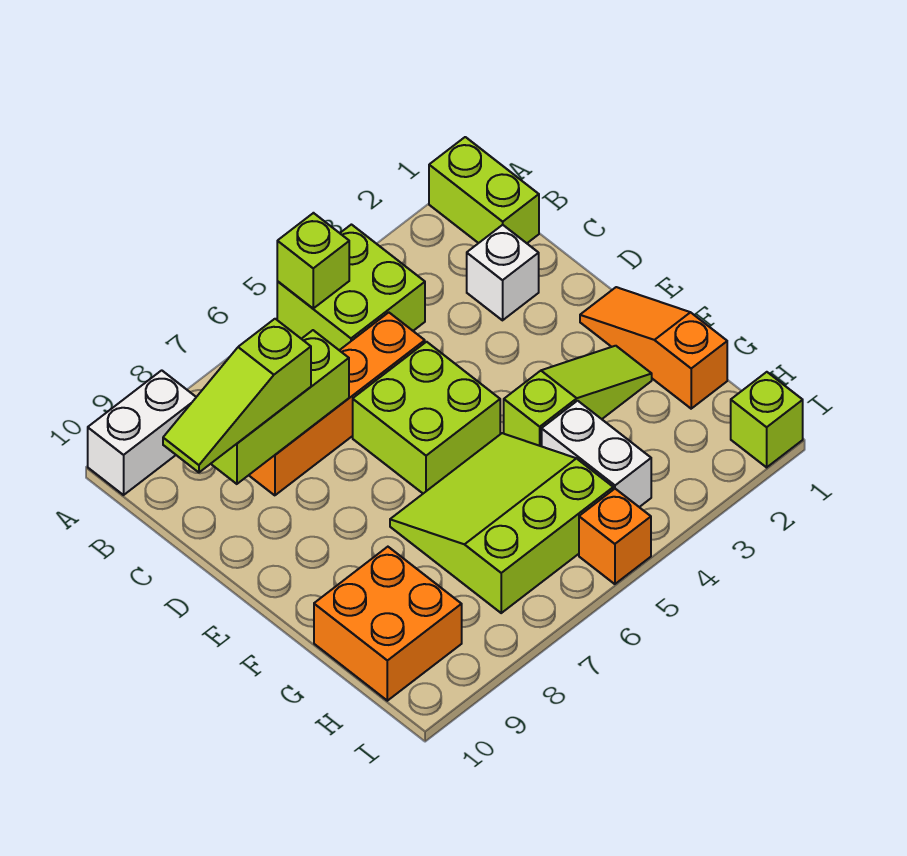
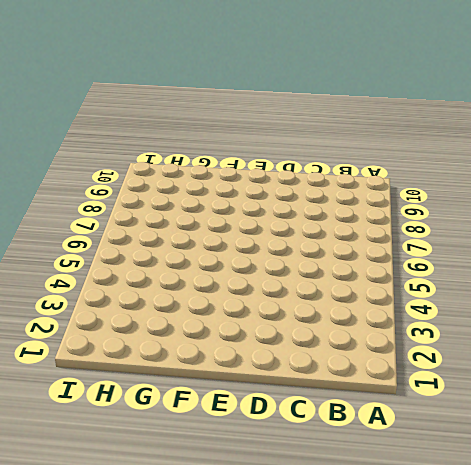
none -> lime brick A1:B1 level 1
none -> lime brick A4:B5 level 1
none -> white brick A9:A10 level 1

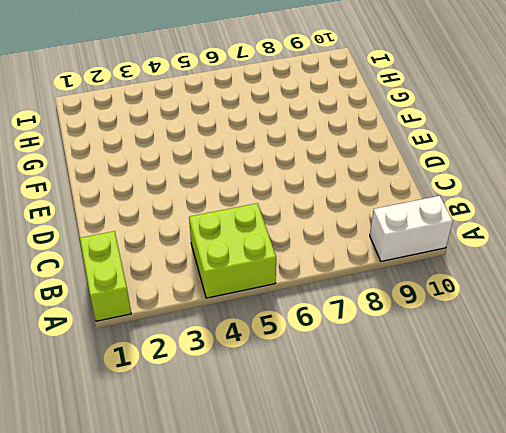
none -> white brick C2 level 1
none -> orange brick C5:C8 level 1
none -> lime brick D5:E6 level 1

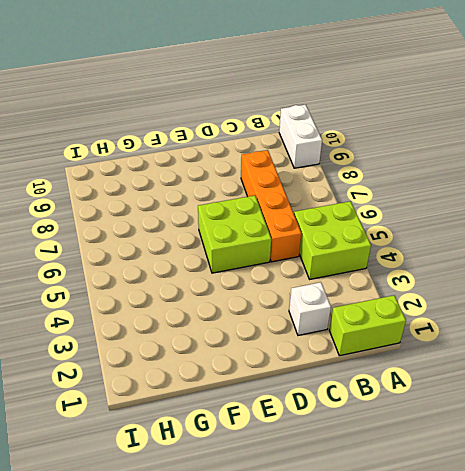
none -> orange slope E1:G1 level 1 top G
none -> lime slope F2:F4 level 1 top 4
none -> lime slope F5:H7 level 1 top H

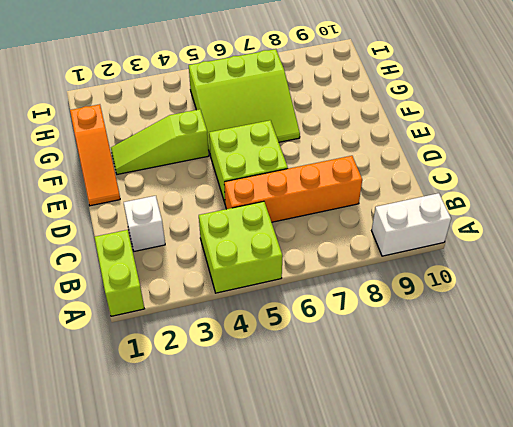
none -> white brick G4:H4 level 1
none -> orange brick G9:H10 level 1
none -> lime brick I1 level 1

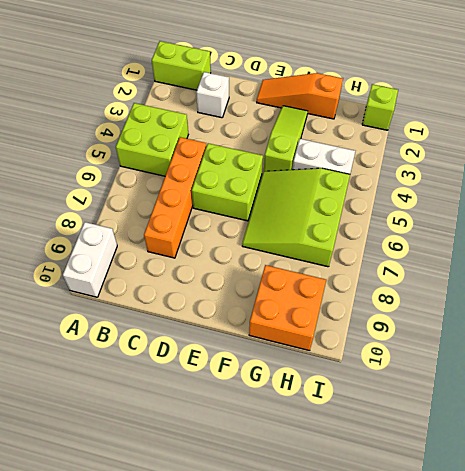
none -> orange brick I5 level 1
none -> lime brick A5 level 2
none -> lime brick C7:C9 level 2

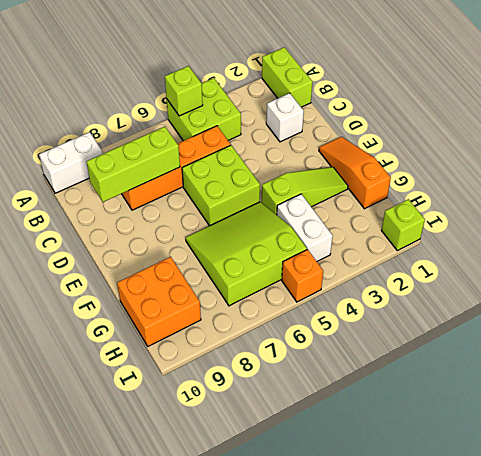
none -> lime slope C8:C10 level 3 top 8

